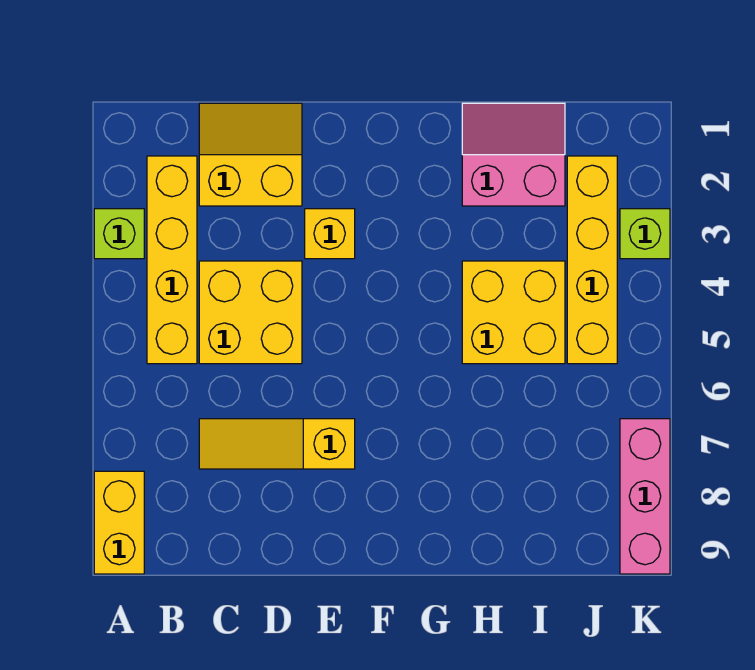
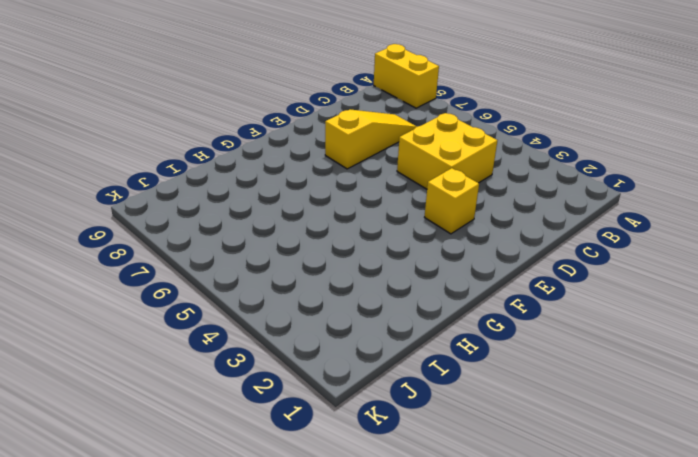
none -> lime brick A3 level 1
none -> yellow brick B2:B5 level 1
none -> yellow slope C1:D2 level 1 top 2

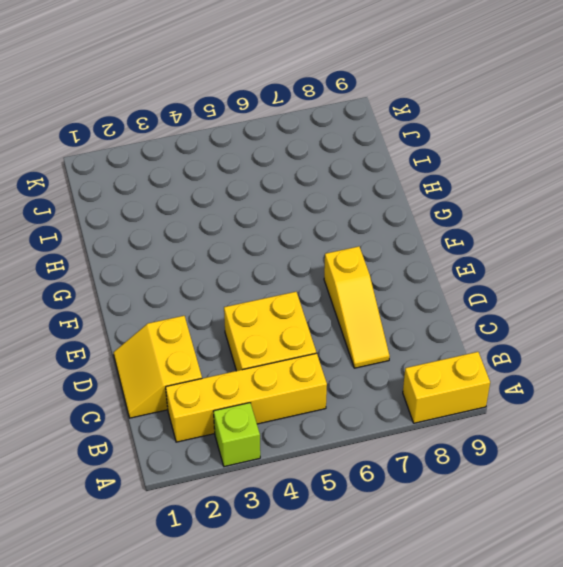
none -> yellow brick E3 level 1
none -> pink slope H1:I2 level 1 top 2
none -> yellow brick H4:I5 level 1

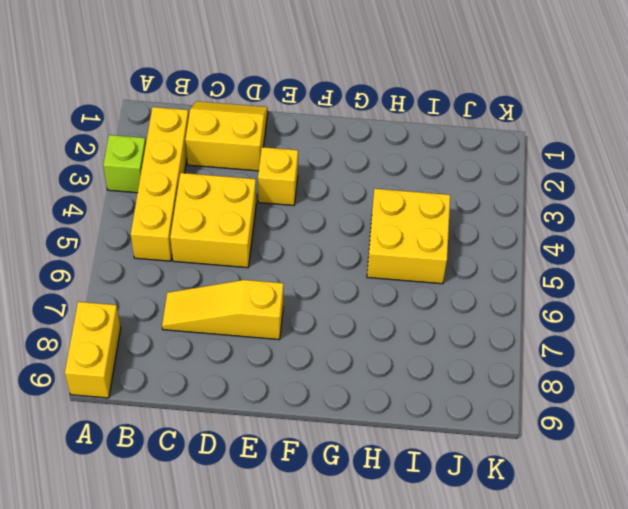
none -> pink slope H1:I2 level 1 top 2
none -> yellow brick J2:J5 level 1
none -> lime brick K3 level 1

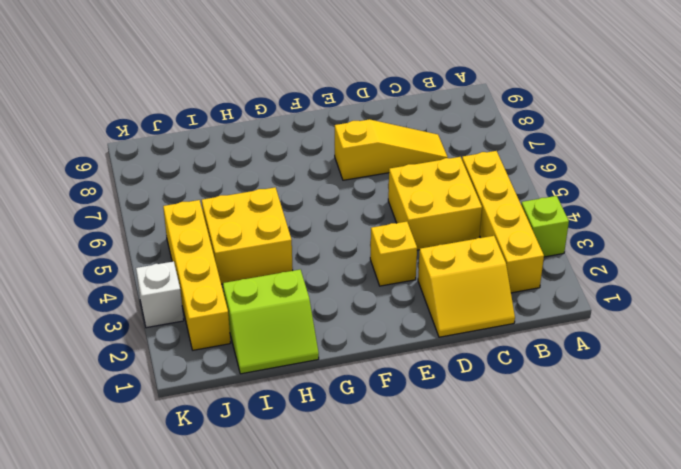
lime slope H1:I2 level 1 top 2 -> pink slope H1:I2 level 1 top 2
white brick K3 level 1 -> lime brick K3 level 1
none -> yellow brick A8:A9 level 1
none -> pink brick K7:K9 level 1

